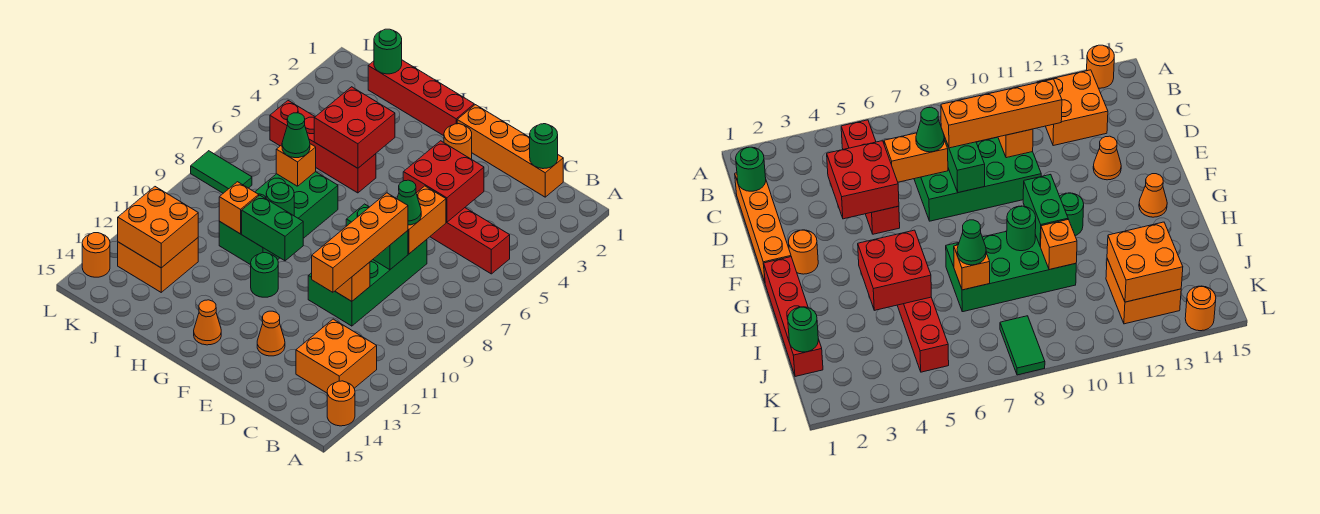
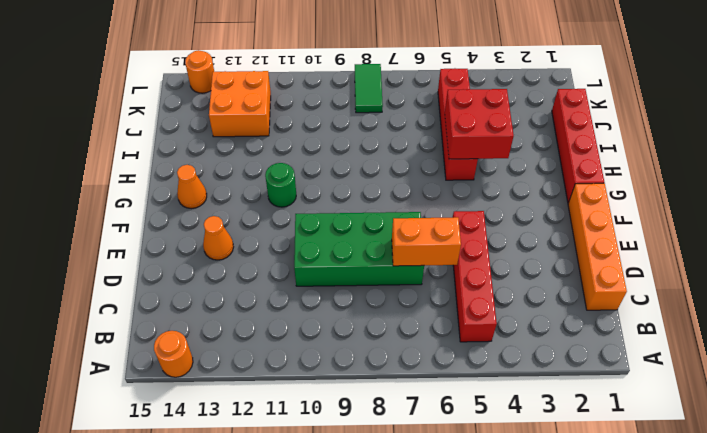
none -> orange brick B12:C13 level 1
none -> orange round brick F2 level 1
none -> green brick H7:I10 level 1
none -> green round brick C1 level 2

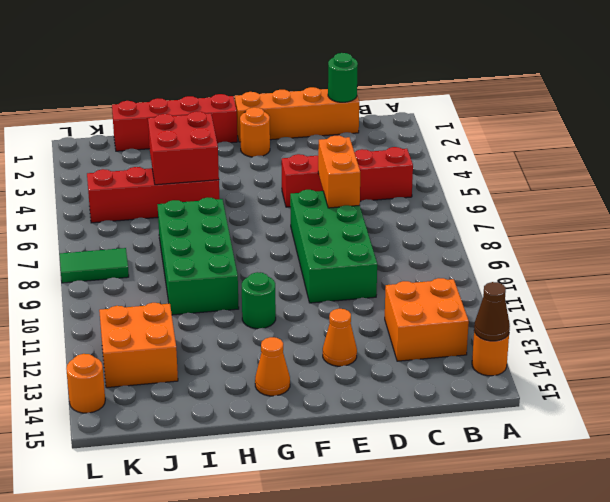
brown cone A14 level 2 -> none
none -> red brick D4:E5 level 2
none -> green brick D8:E8 level 2
none -> orange brick D10 level 2
none -> green brick G10:H10 level 2

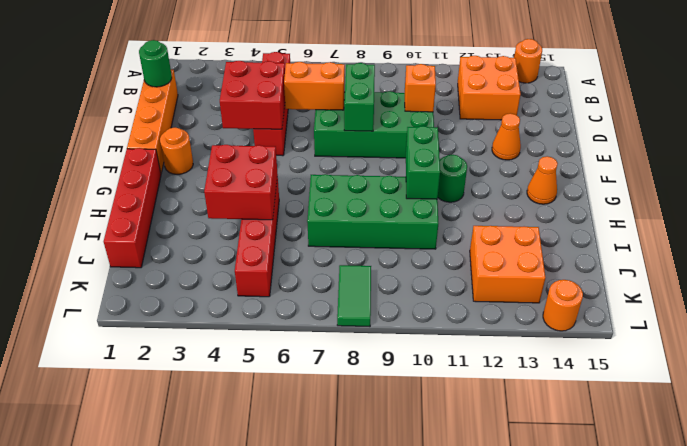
none -> green round brick H9 level 2
none -> orange brick I7 level 2
none -> orange brick I10 level 2
none -> green round brick J1 level 2

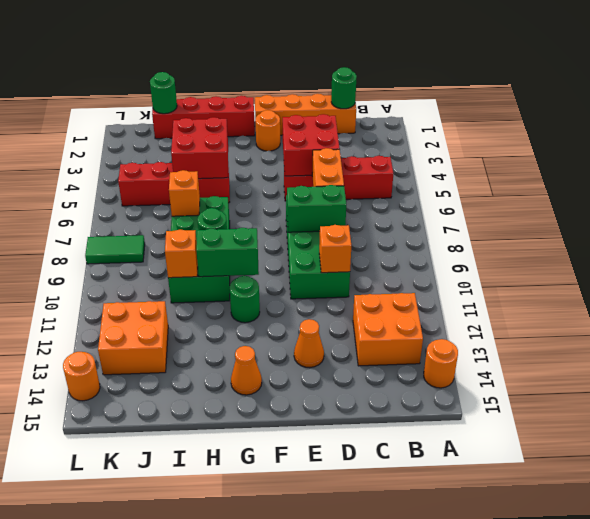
none -> orange brick J12:K13 level 2
none -> green cone D7 level 3
none -> orange brick D8:D11 level 3
none -> green cone I7 level 3

